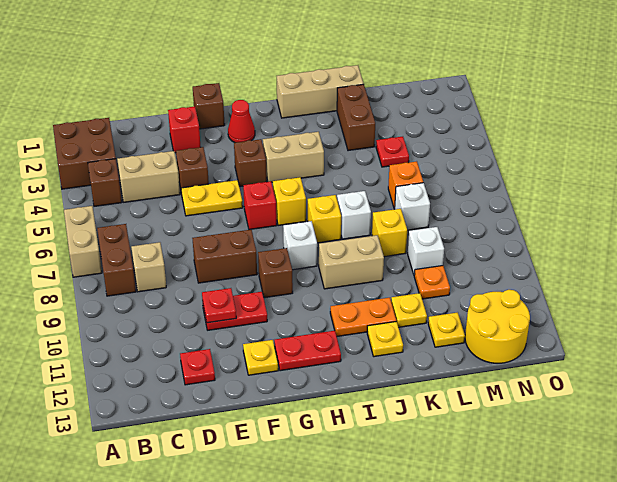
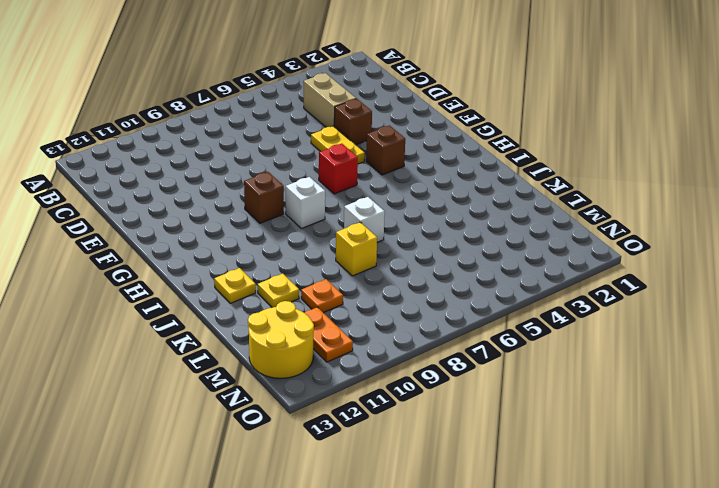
orange plate M11:N11 level 1 -> orange plate I11:J11 level 1
none -> brown brick A2:B3 level 1
none -> tan brick A6:A7 level 1
none -> brown brick B4 level 1
none -> brown brick B7:B8 level 1

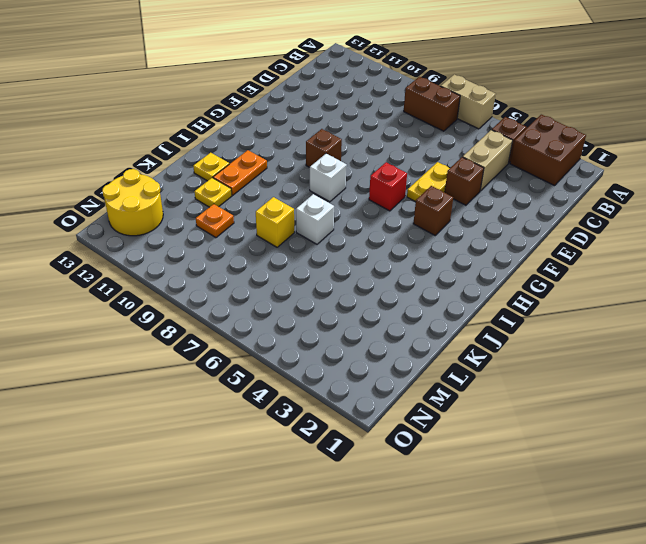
none -> tan brick C8 level 1
none -> red plate D12 level 1
none -> red brick E2 level 1
none -> brown brick E8:F8 level 1

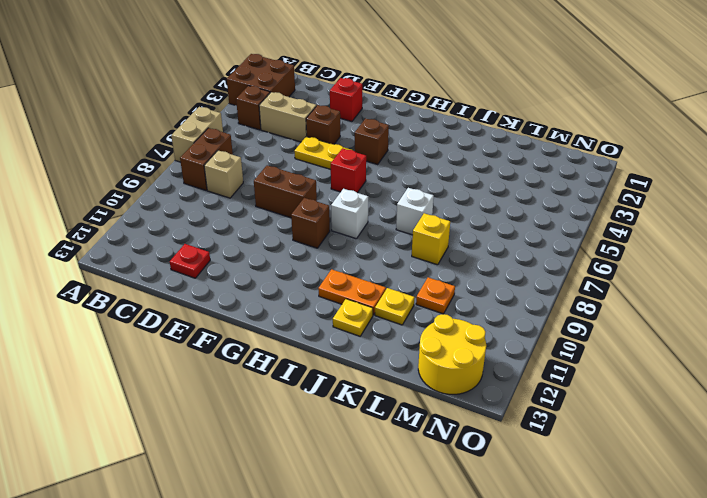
none -> red plate E10:F10 level 1
none -> brown brick F1 level 1
none -> yellow plate F12 level 1
none -> red cone G2 level 1

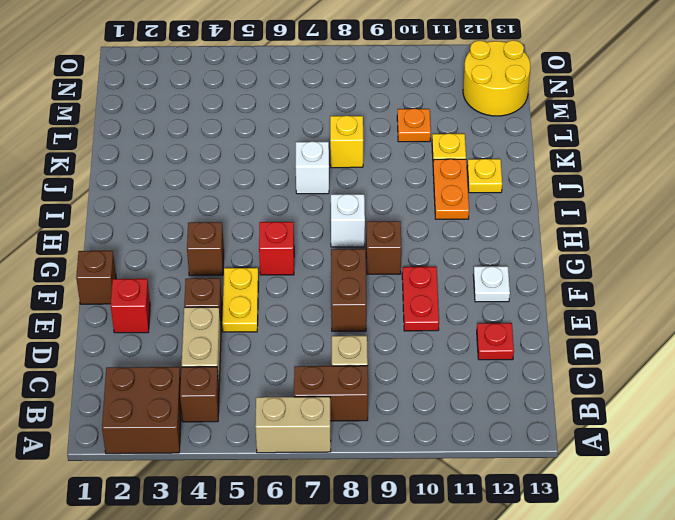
white plate F12 level 1 -> yellow plate F12 level 1
none -> red cone G2 level 1
none -> red plate G12:H12 level 1
none -> tan brick H4:I4 level 1
none -> yellow brick H6 level 1

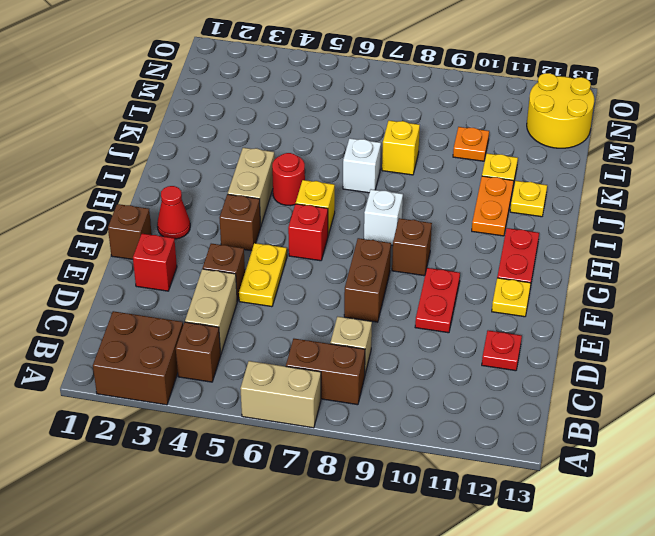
red round brick I5 level 1 -> none
none -> tan brick I1:K1 level 1
none -> yellow brick I7 level 1
none -> tan brick I9:J9 level 1
none -> brown brick K2:K3 level 1

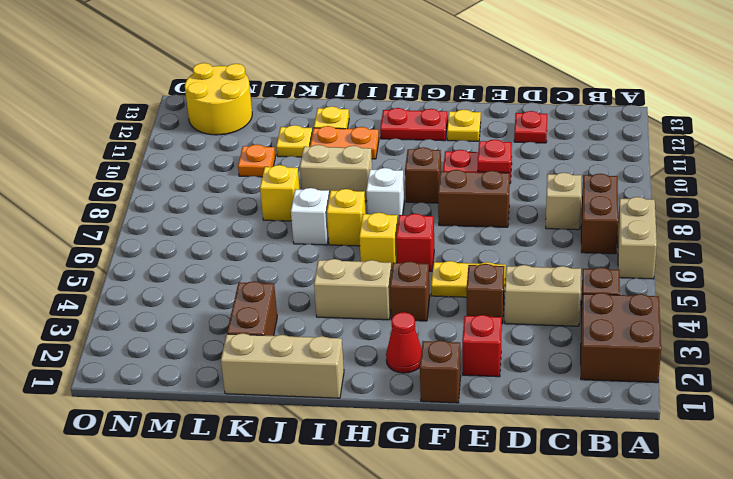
none -> red plate L4 level 1
none -> orange brick L6 level 1
none -> white brick L7 level 1
none -> white brick L9 level 1

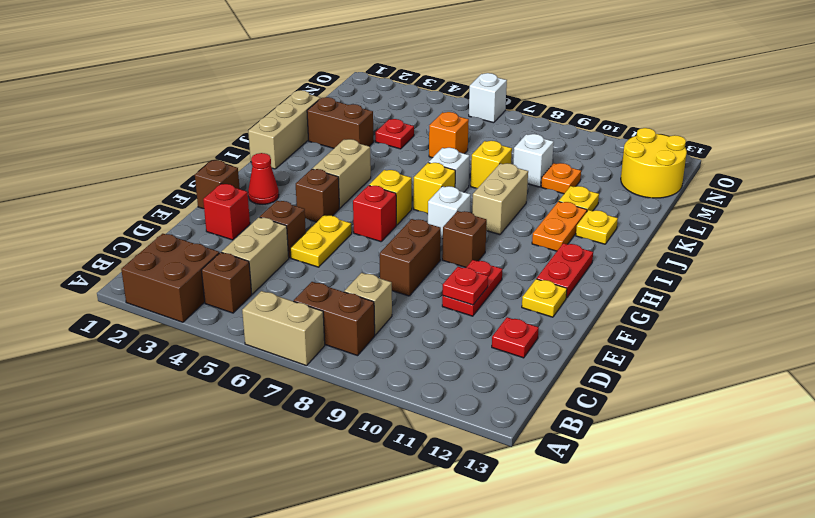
white brick O6 level 1 -> white brick L7 level 1
none -> yellow plate L12 level 1

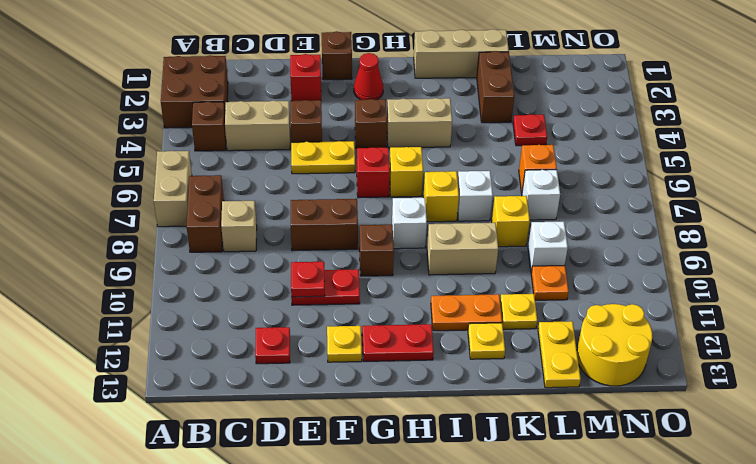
yellow plate L12:L13 level 1 -> yellow plate L12 level 1

